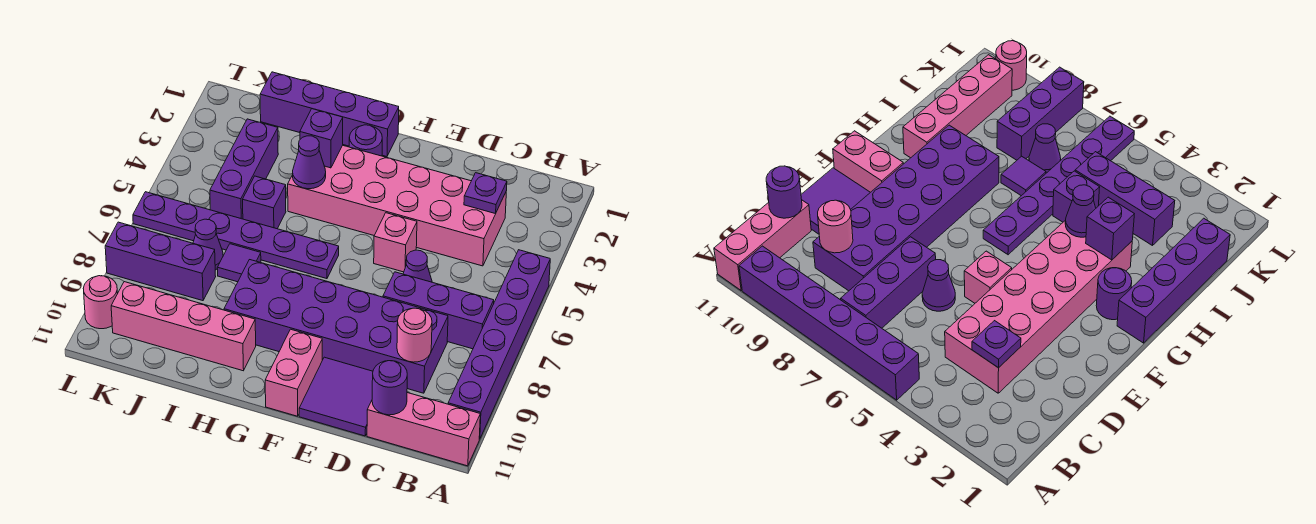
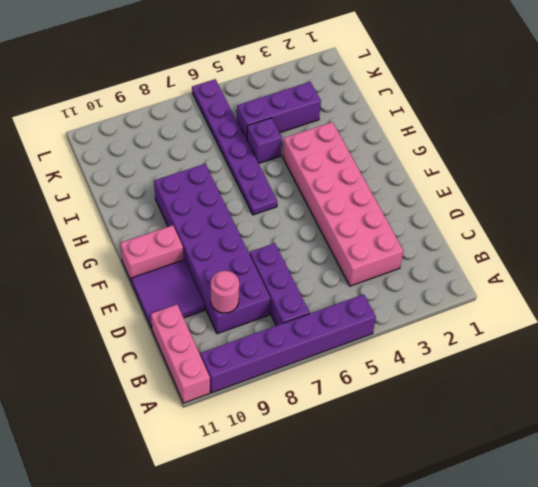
none -> purple cone D6 level 1
none -> pink brick E5 level 1
none -> purple brick G1:J1 level 1

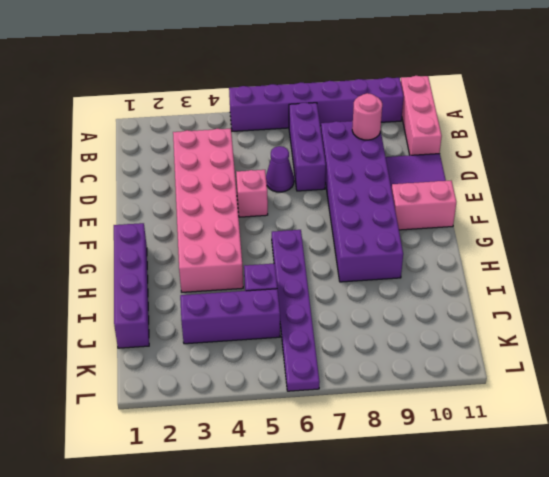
none -> purple round brick G2 level 1
none -> pink brick H10:K10 level 1
none -> purple tile I7 level 1

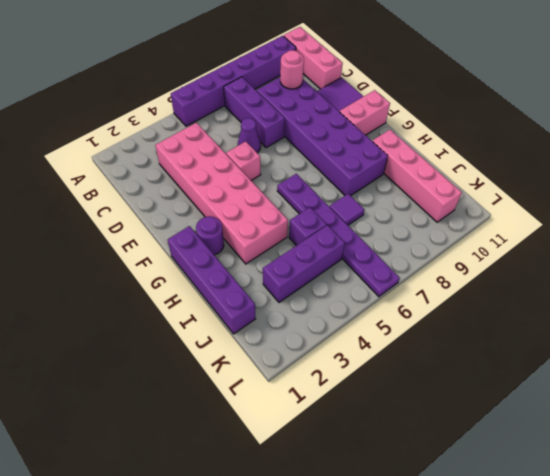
none -> purple cone J7 level 1
none -> purple brick J8:L8 level 1
none -> pink round brick L10 level 1

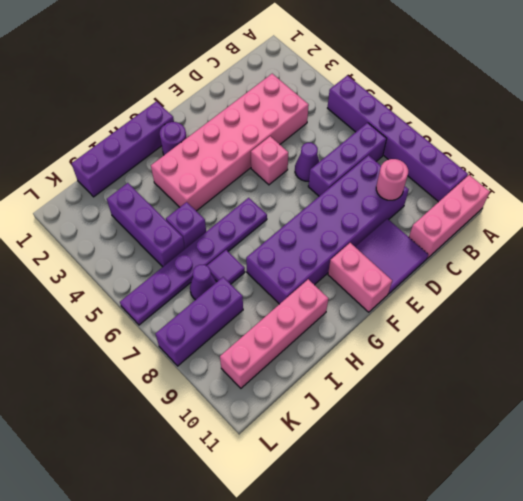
none -> pink round brick L10 level 1
none -> purple plate C3 level 2
none -> purple round brick C11 level 2

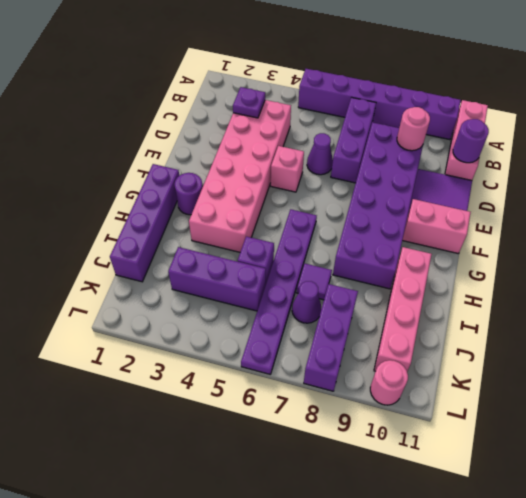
none -> purple brick H3 level 2
none -> purple cone H4 level 2

